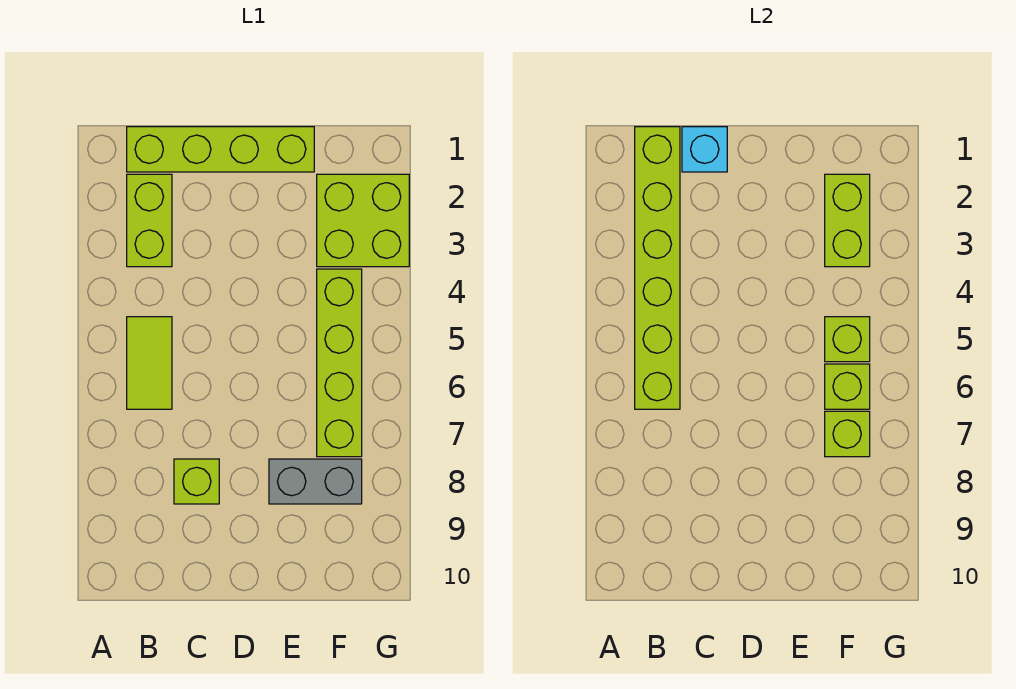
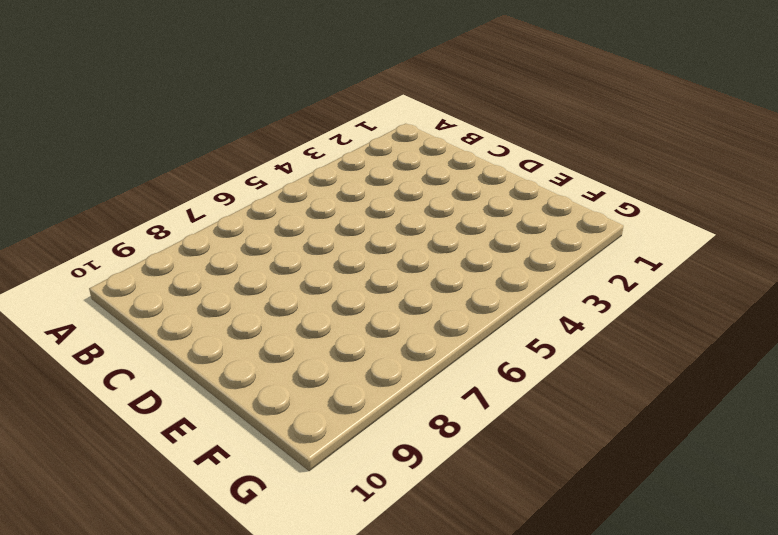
none -> lime brick B1:E1 level 1
none -> lime brick B2:B3 level 1
none -> lime tile B5:B6 level 1

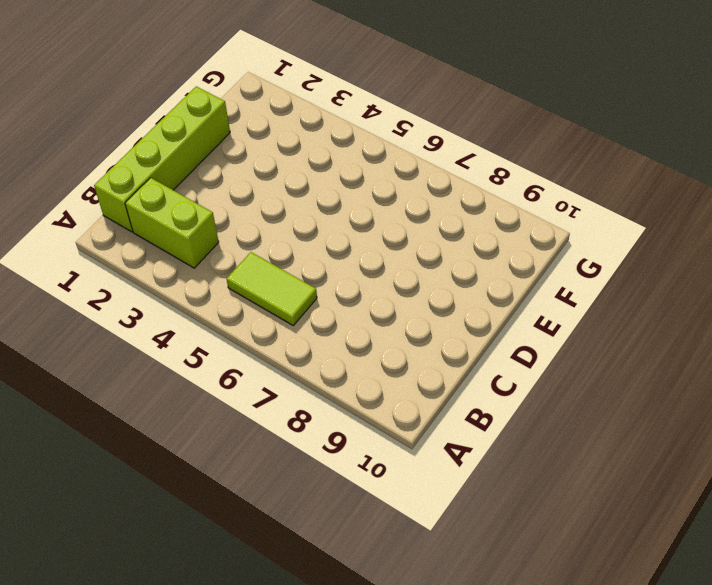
none -> lime brick C8 level 1
none -> grey brick E8:F8 level 1
none -> lime brick F2:G3 level 1

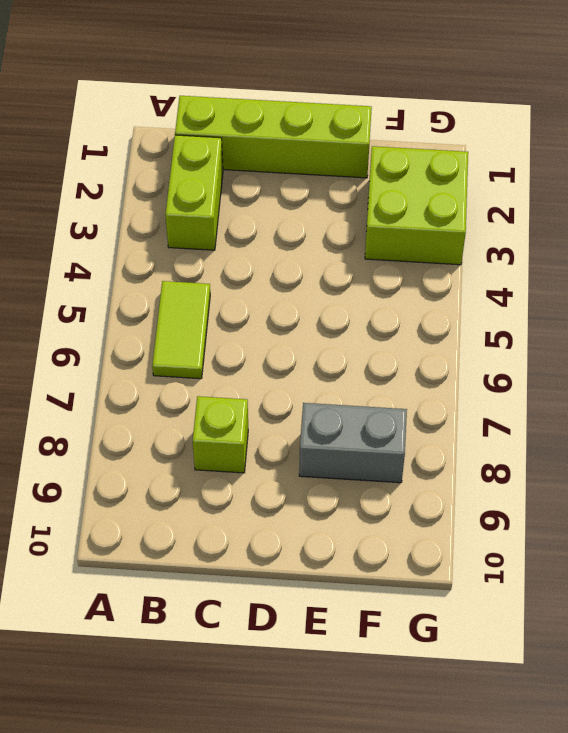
none -> lime brick F4:F7 level 1
none -> lime brick B1:B6 level 2
none -> cyan brick C1 level 2

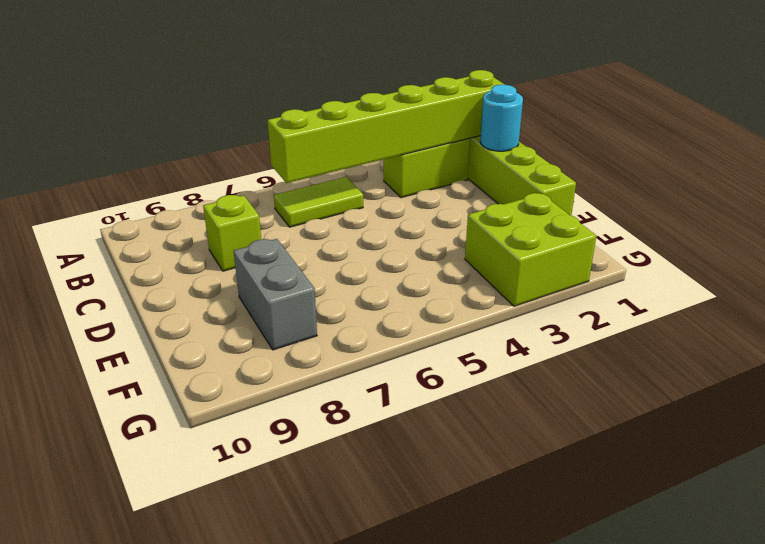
cyan round brick C1 level 2 -> cyan brick C1 level 2
none -> lime brick F4:F7 level 1
none -> lime brick F2:F3 level 2
none -> lime brick F5 level 2

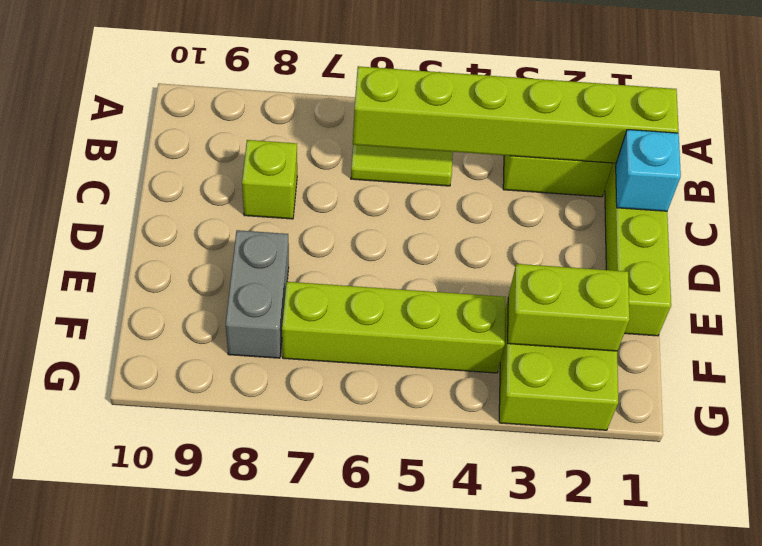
none -> lime brick F5 level 2
none -> lime brick F6 level 2
none -> lime brick F7 level 2

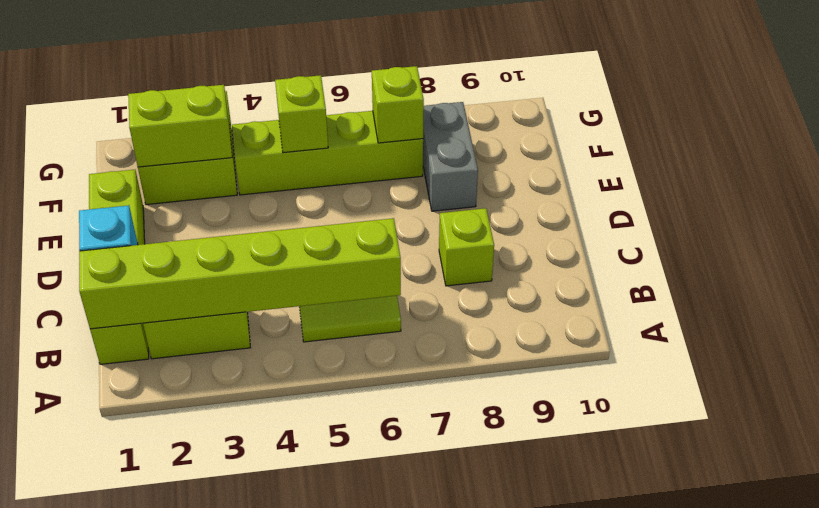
none -> lime brick F6 level 2

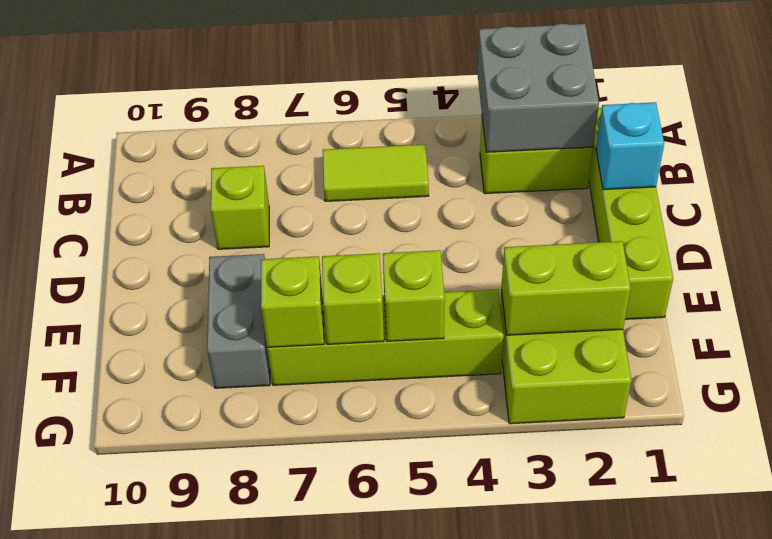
grey brick A2:B3 level 2 -> lime brick B1:B6 level 2

